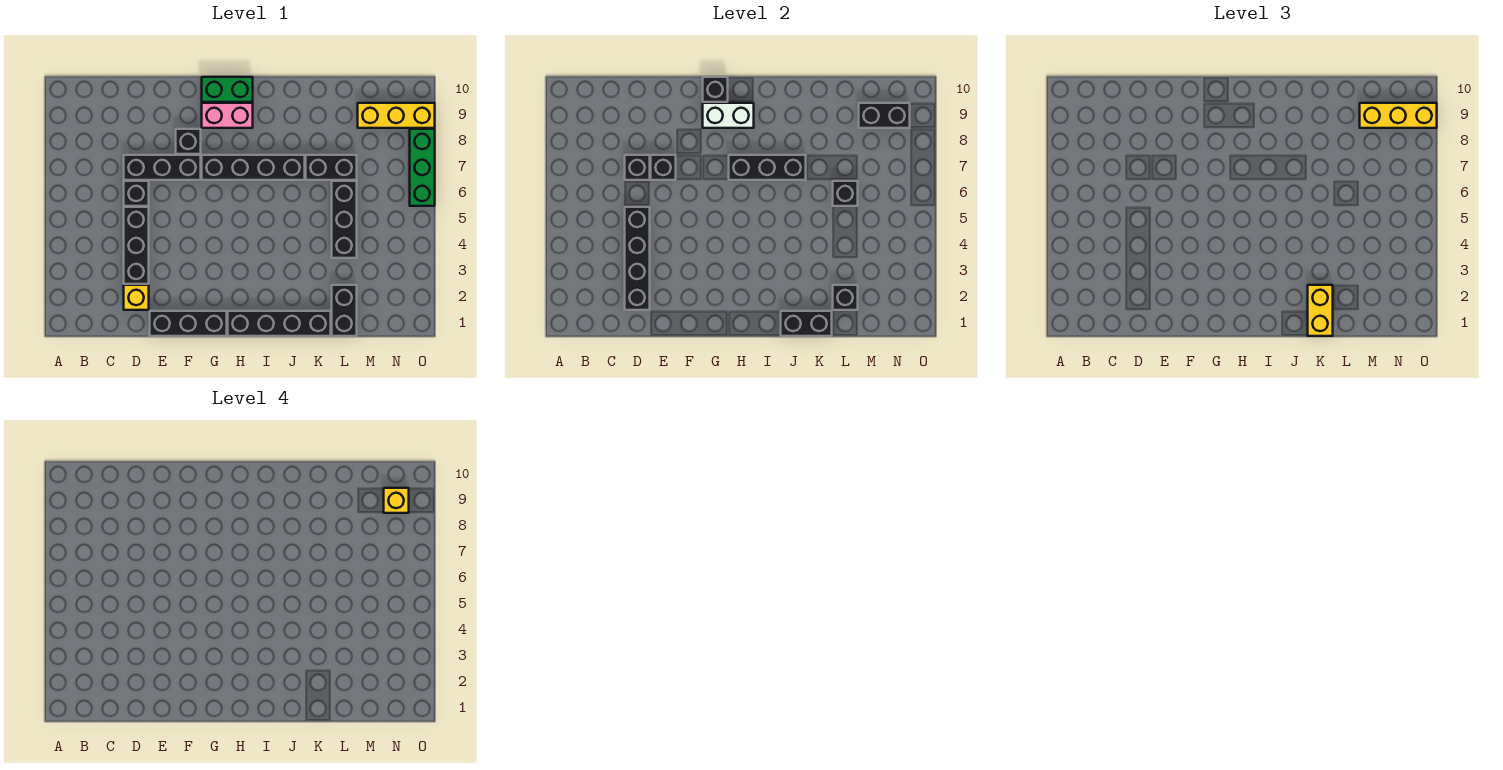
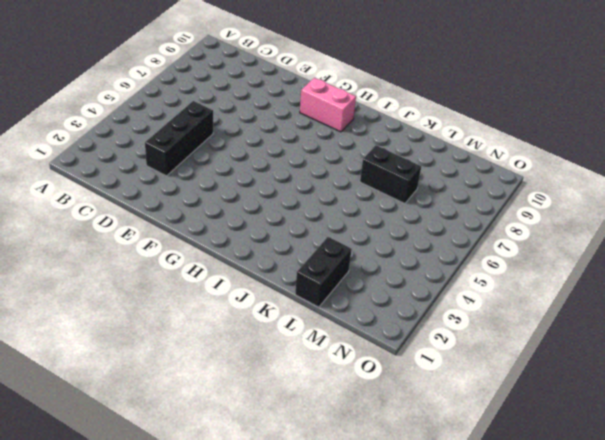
none -> yellow brick D2 level 1
none -> black brick D6 level 1
none -> black brick D7:F7 level 1

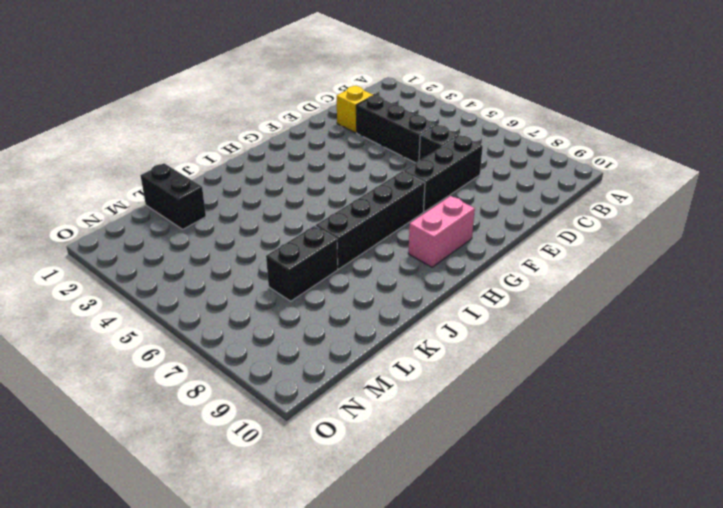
none -> black brick E1:G1 level 1
none -> black brick F8 level 1
none -> green brick G10:H10 level 1

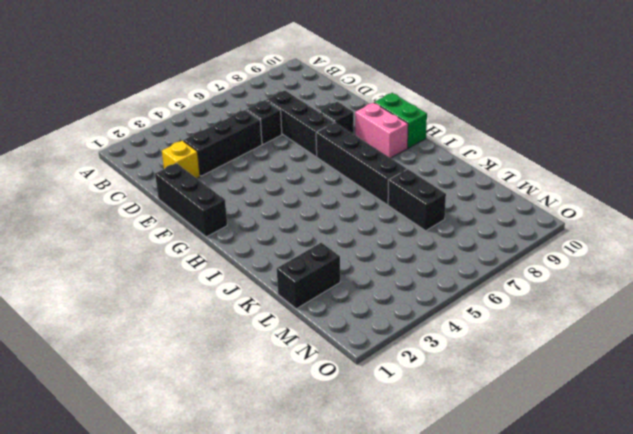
none -> black brick H1:K1 level 1
none -> black brick L4:L6 level 1
none -> yellow brick M9:O9 level 1

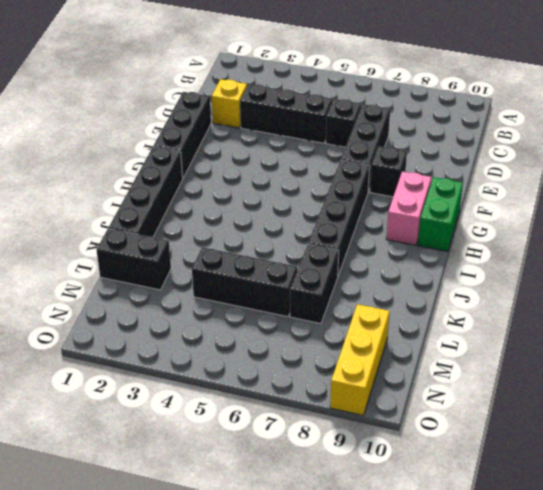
none -> green brick O6:O8 level 1
none -> black brick D2:D5 level 2
none -> black brick D7 level 2

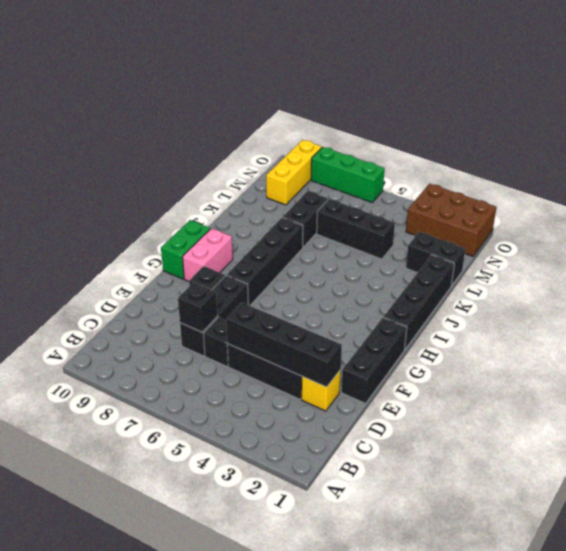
brown brick N1:O3 level 1 -> none
none -> black brick E7 level 2
none -> white brick G9:H9 level 2
none -> black brick G10 level 2

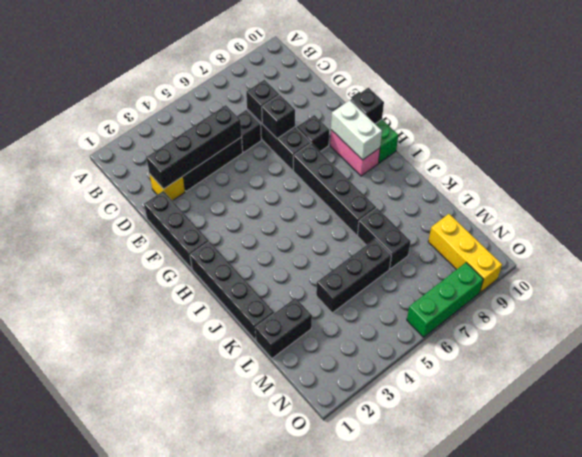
none -> black brick H7:J7 level 2
none -> black brick J1:K1 level 2
none -> black brick L2 level 2

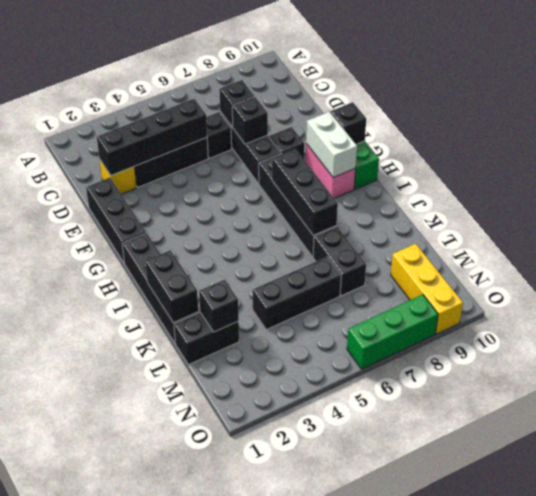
none -> black brick L6 level 2
none -> black brick M9:N9 level 2
none -> yellow brick K1:K2 level 3

